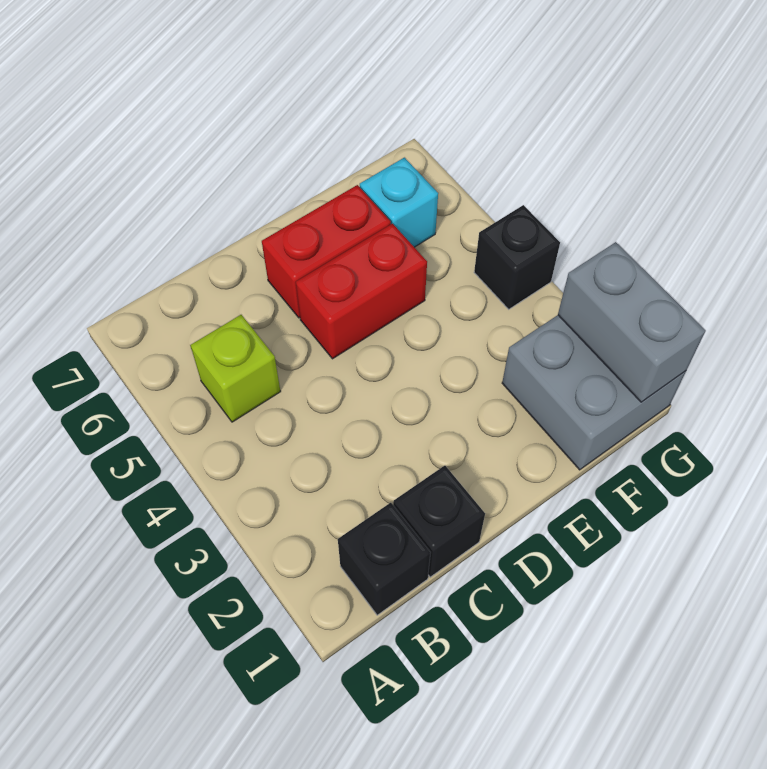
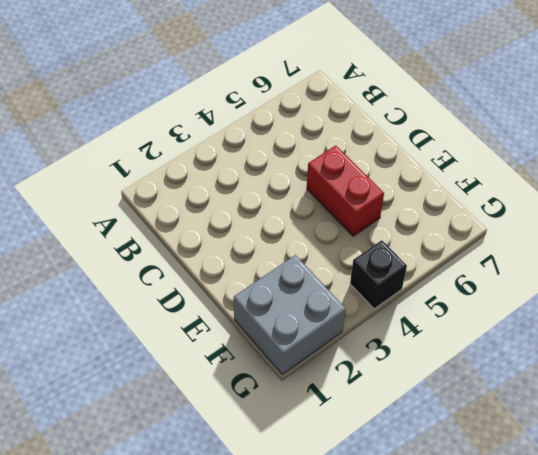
none -> black brick B1 level 1
none -> lime brick B5 level 1

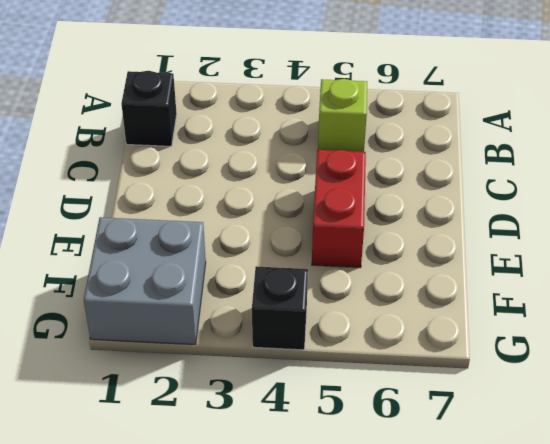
none -> black brick C1 level 1
none -> red brick D6:E6 level 1

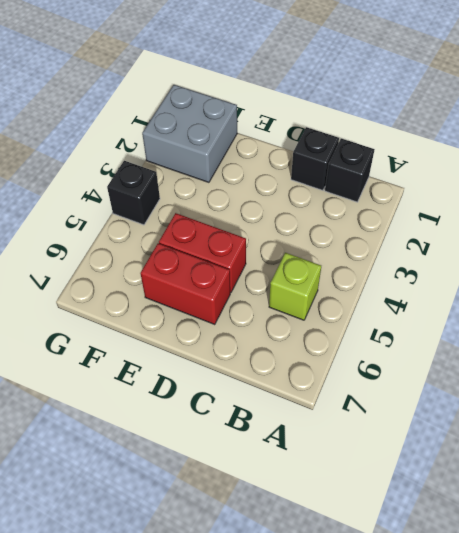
none -> cyan brick F6 level 1
none -> grey brick G1:G2 level 2

